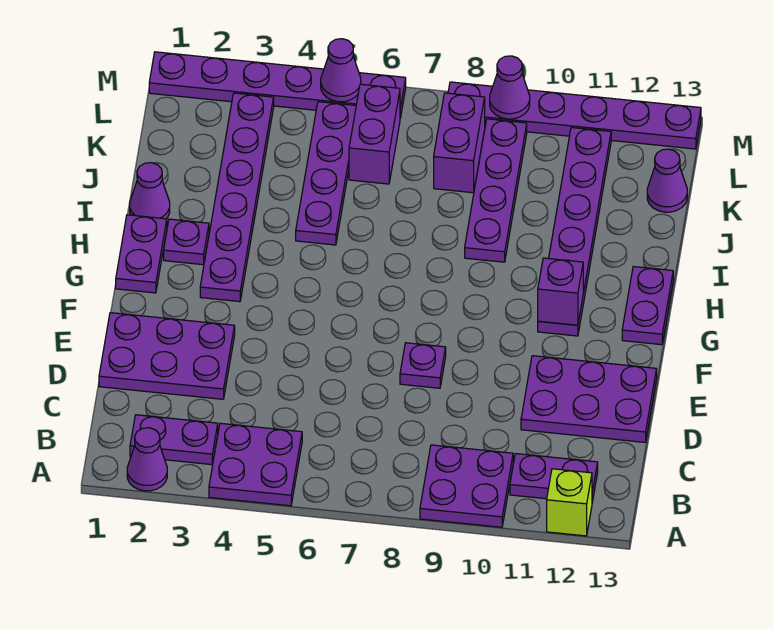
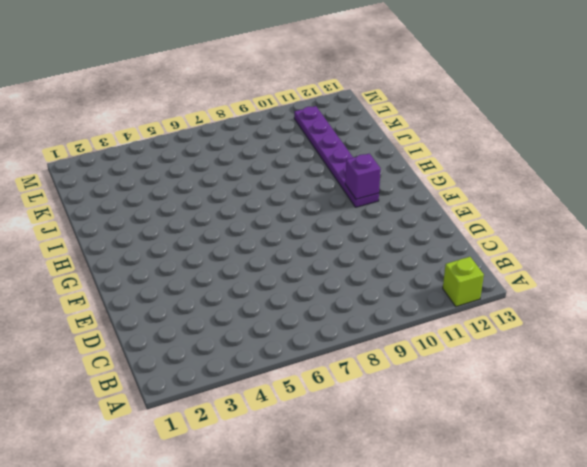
none -> purple cone A2 level 1
none -> purple plate A4:B5 level 1
none -> purple plate A9:B10 level 1

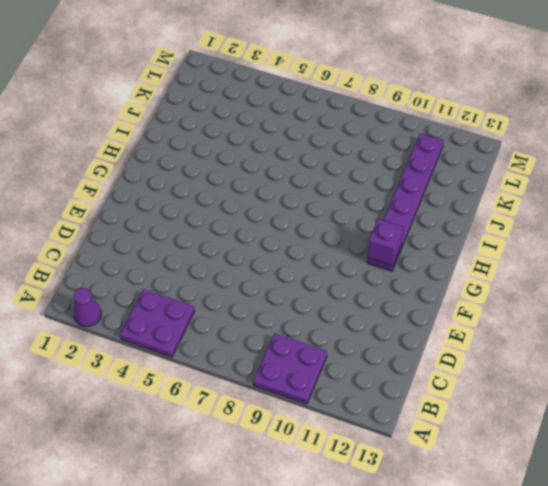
none -> lime brick A12 level 1
none -> purple plate B2:B3 level 1
none -> purple plate B11:B12 level 1

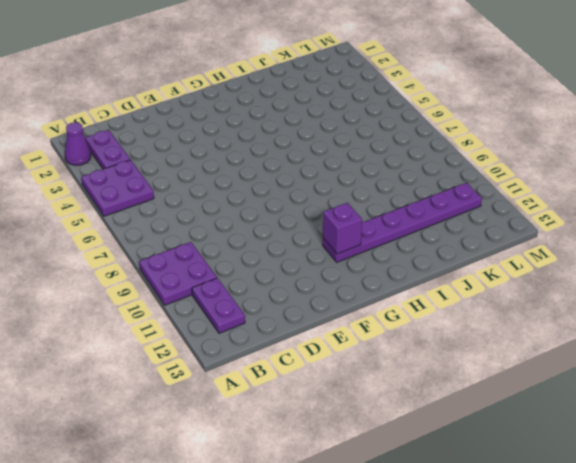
none -> lime brick A12 level 1
none -> purple plate D1:E3 level 1
none -> purple plate D11:E13 level 1

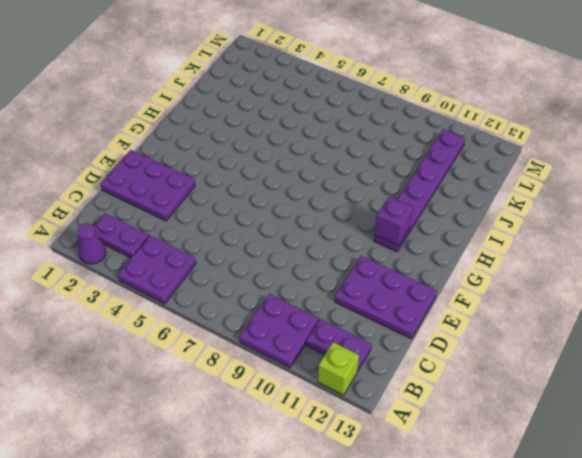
none -> purple plate E8 level 1
none -> purple plate G1:H1 level 1
none -> purple plate G3:L3 level 1

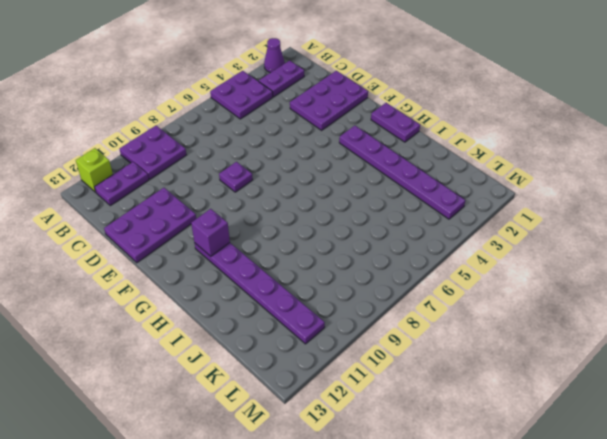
none -> purple plate G13:H13 level 1
none -> purple plate H2 level 1
none -> purple cone I1 level 1

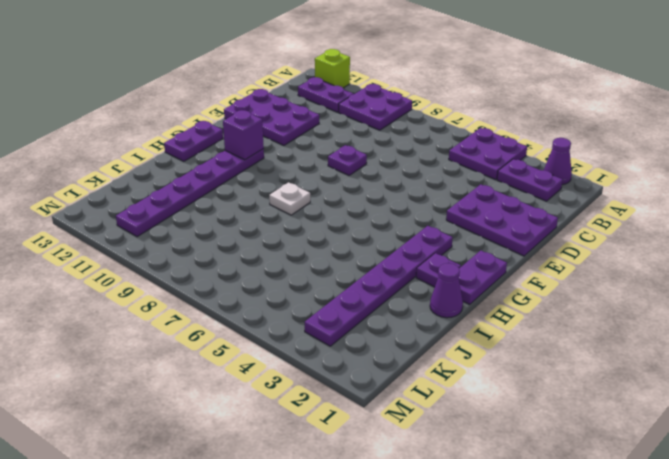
white plate H8 level 1 -> none
none -> purple plate I5:L5 level 1
none -> purple plate I9:L9 level 1
none -> purple brick K6:L6 level 1

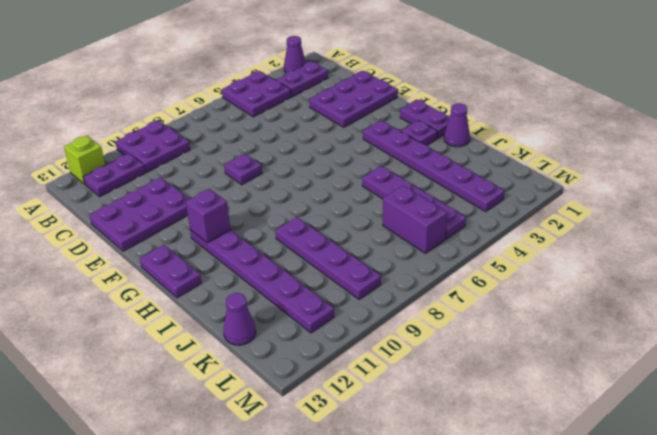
none -> purple brick K8:L8 level 1
none -> purple plate M1:M6 level 1
none -> purple plate M8:M13 level 1

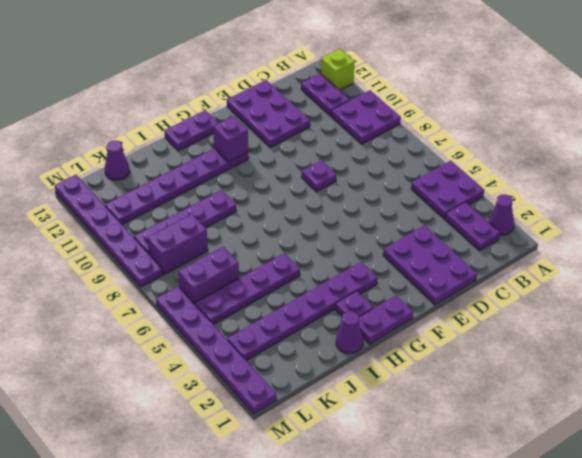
none -> purple cone M5 level 2
none -> purple cone M9 level 2

